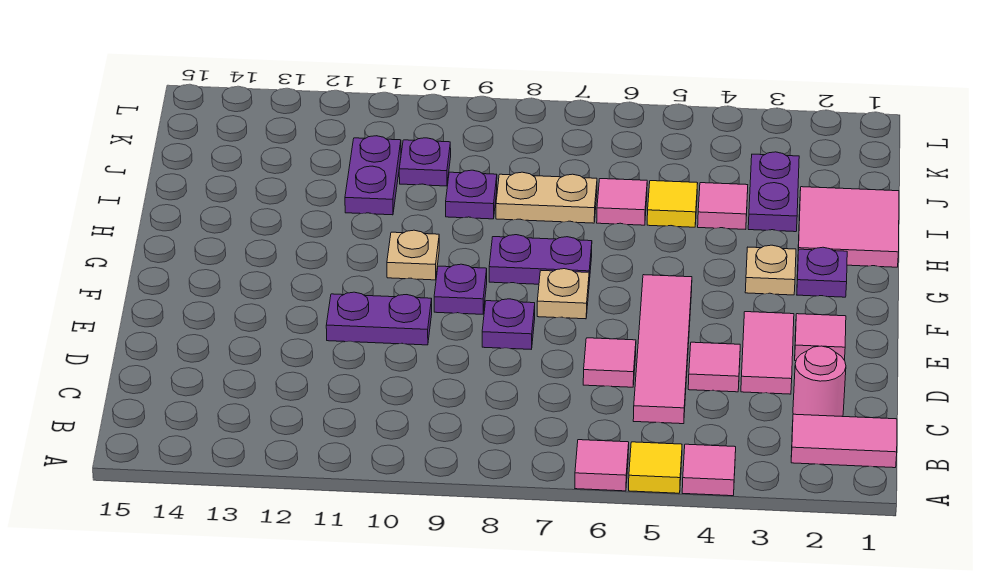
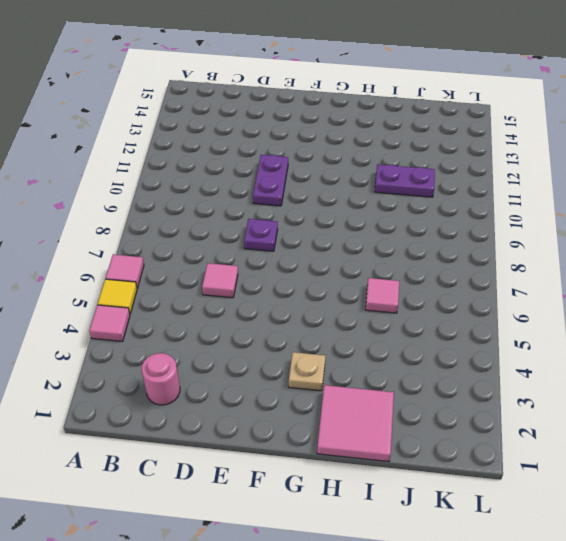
none -> pink tile B1:B2 level 1
none -> pink tile C5:F5 level 1
none -> pink tile D3:E3 level 1

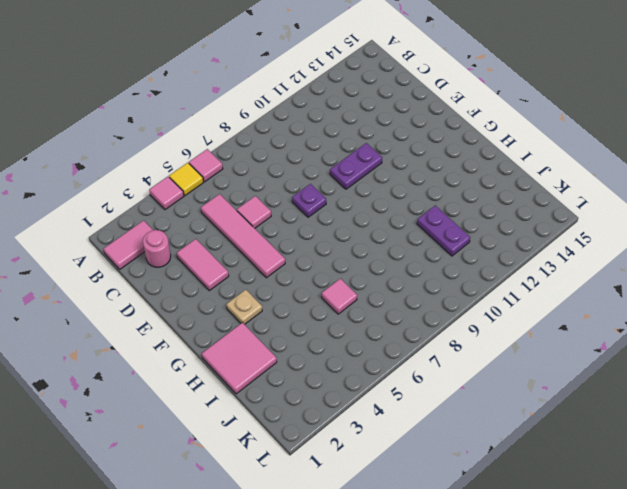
none -> pink tile D4 level 1
none -> pink tile E2 level 1
none -> tan plate F7 level 1

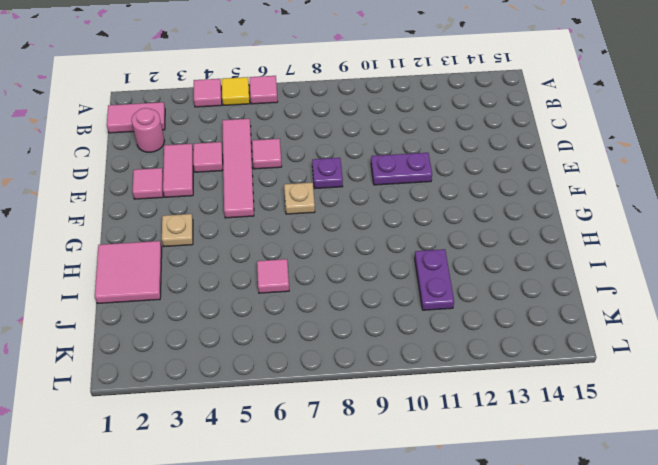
none -> purple plate F9 level 1
none -> purple plate G2 level 1
none -> purple plate G7:G8 level 1

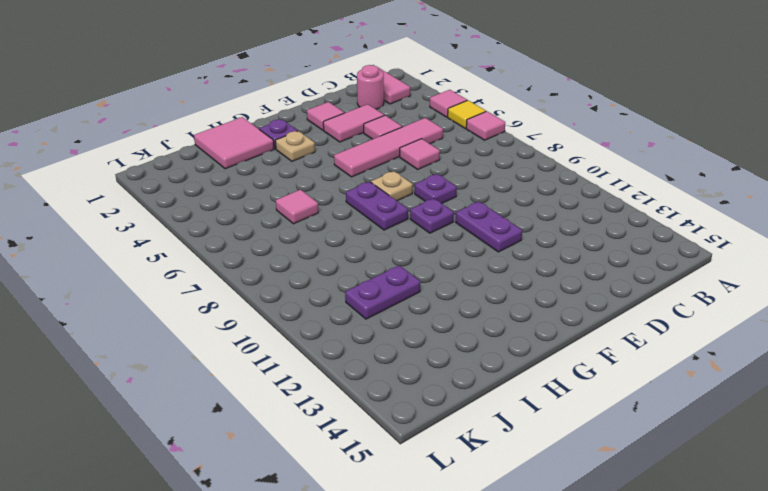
none -> tan plate G10 level 1
none -> purple plate I3:J3 level 1
none -> pink tile I4 level 1

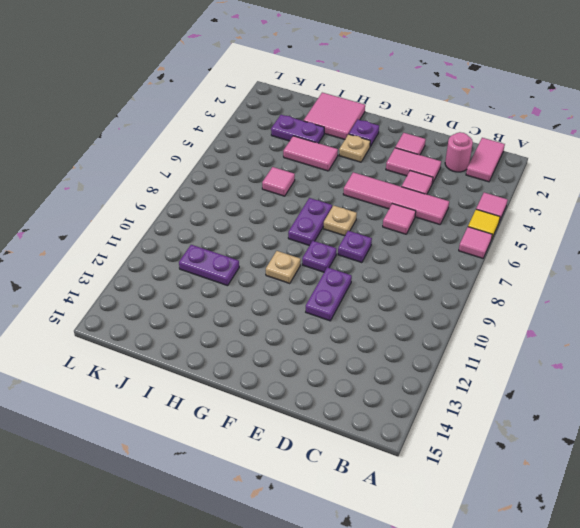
pink tile H4:I4 level 1 -> pink tile I4 level 1
none -> yellow tile I5 level 1
none -> tan plate I7:I8 level 1
none -> purple plate I9 level 1

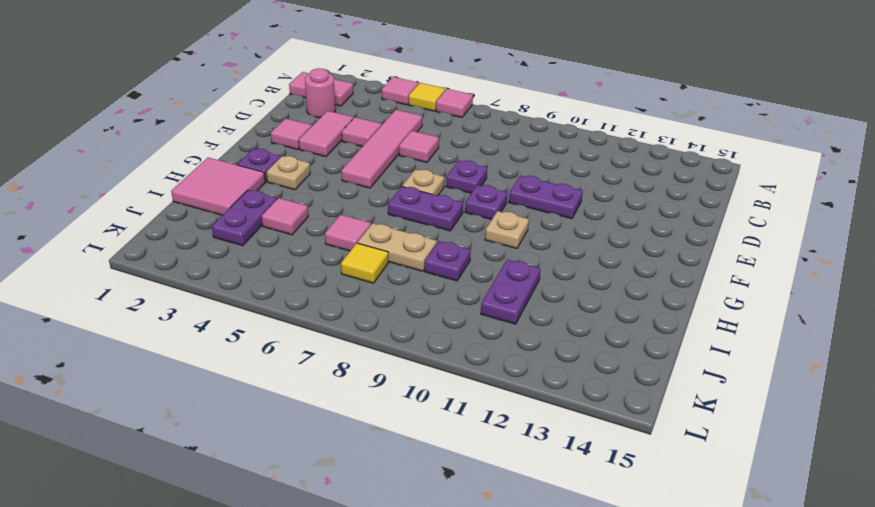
yellow tile J7 level 1 -> yellow tile I5 level 1
none -> purple plate J10 level 1

